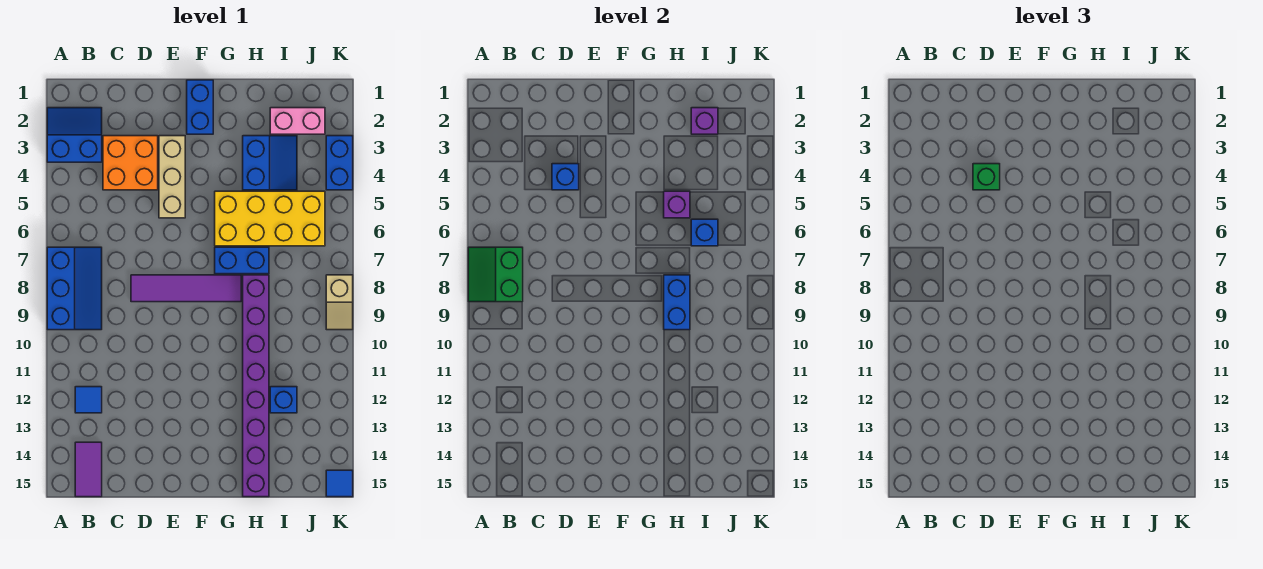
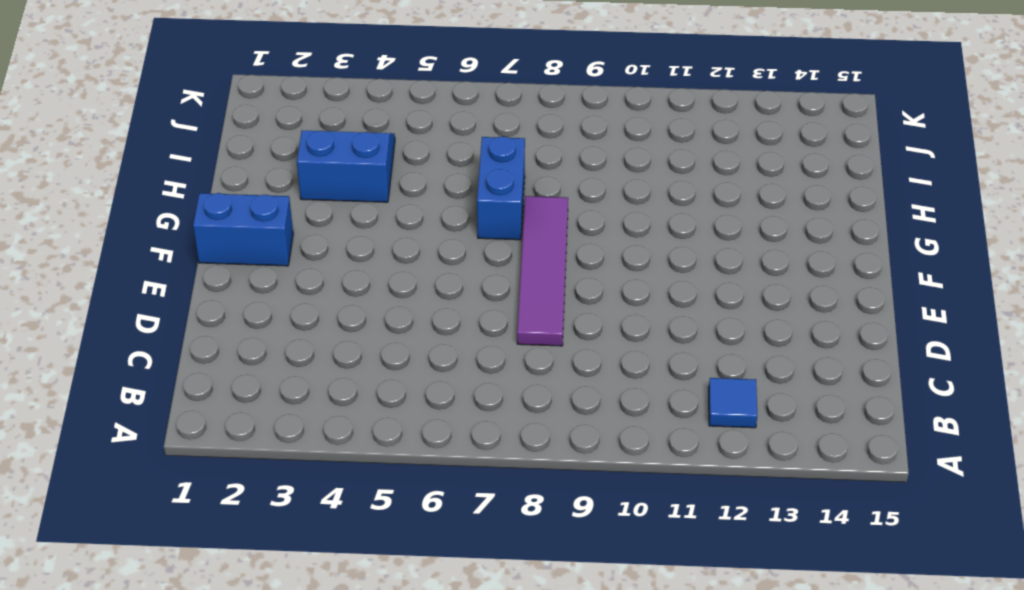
none -> blue slope A2:B3 level 1 top 3
none -> blue slope A7:B9 level 1 top A
none -> purple tile B14:B15 level 1

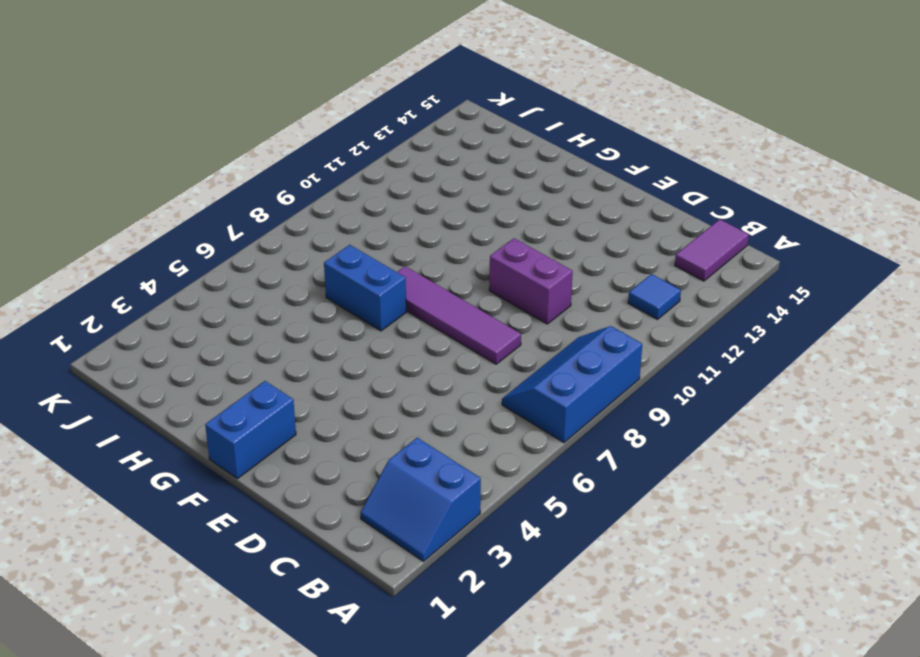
purple brick D10:E10 level 1 -> none
none -> orange brick C3:D4 level 1
none -> tan brick E3:E5 level 1
none -> yellow brick G5:J6 level 1

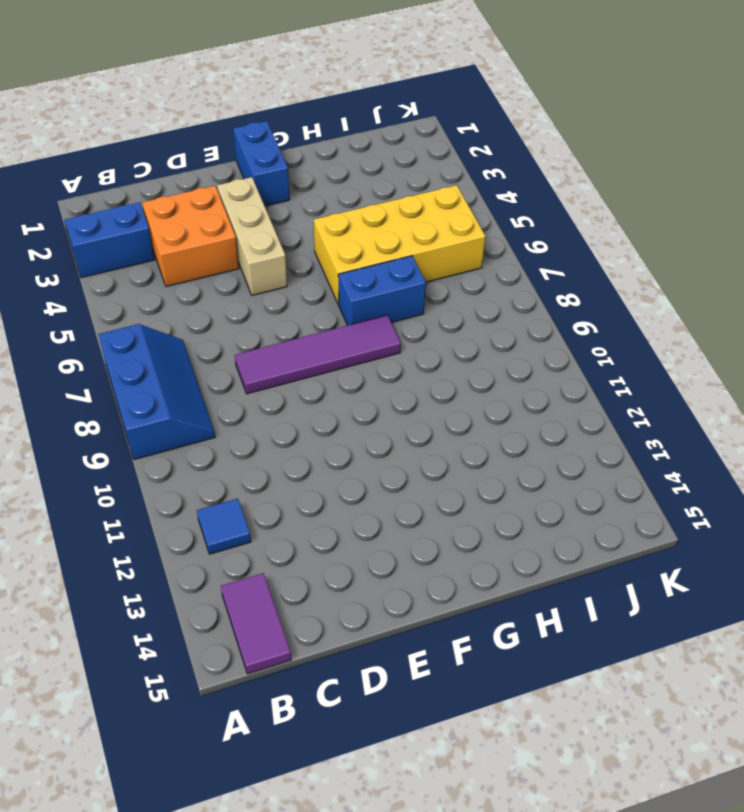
none -> blue slope H3:I4 level 1 top H
none -> purple brick H8:H15 level 1
none -> pink brick I2:J2 level 1

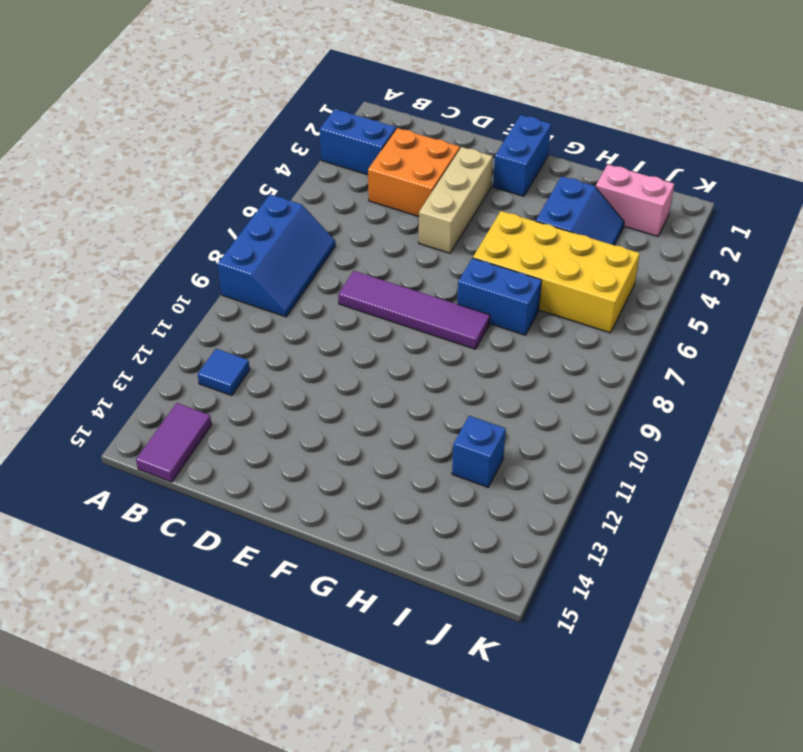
none -> purple brick H8:H15 level 1
none -> blue brick K3:K4 level 1
none -> tan slope K8:K9 level 1 top 8

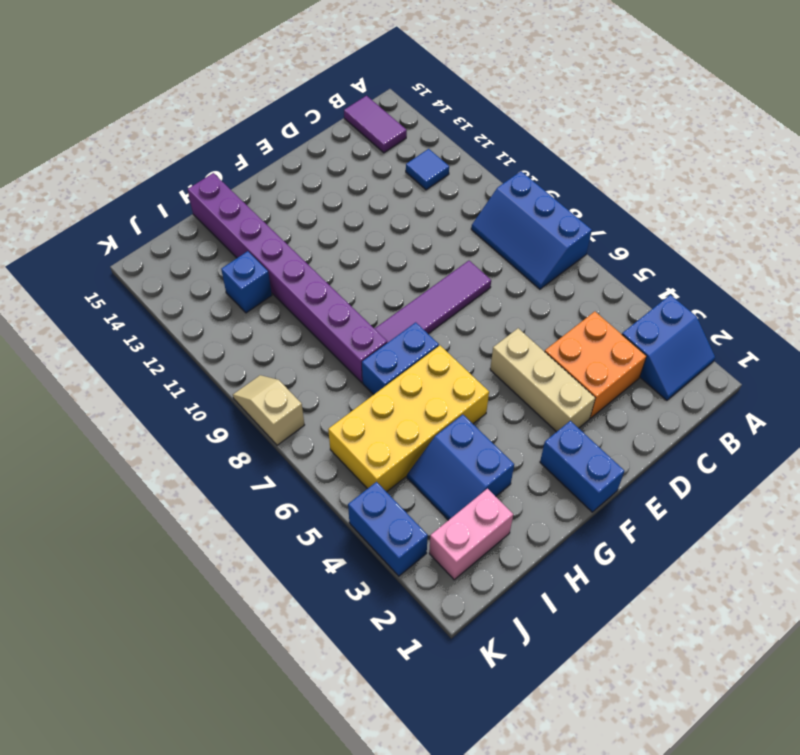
none -> blue tile K15 level 1
none -> green slope A7:B8 level 2 top B
none -> blue brick D4 level 2

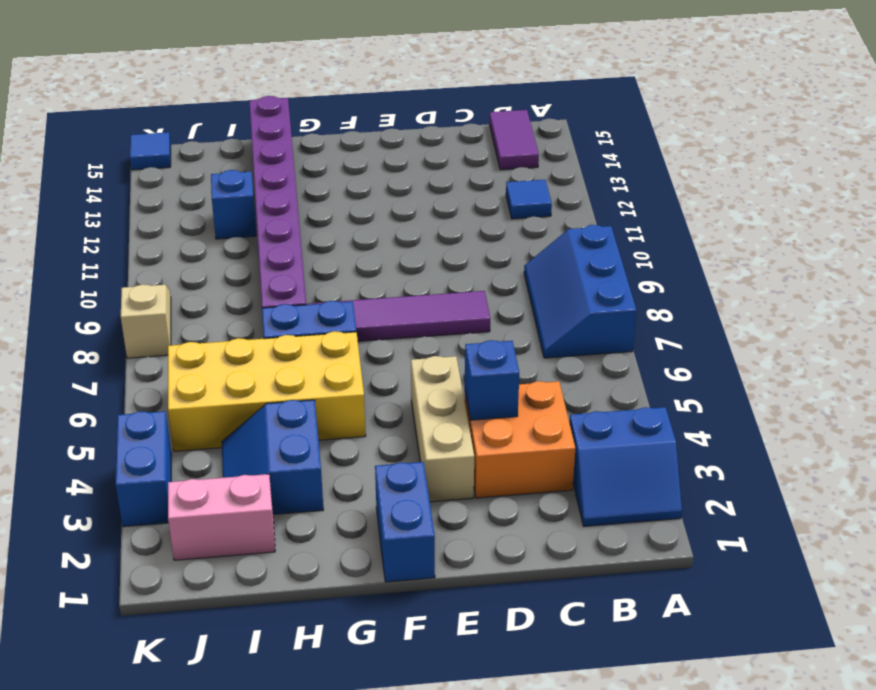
none -> green slope A7:B8 level 2 top B
none -> purple brick H5 level 2
none -> blue brick H8:H9 level 2

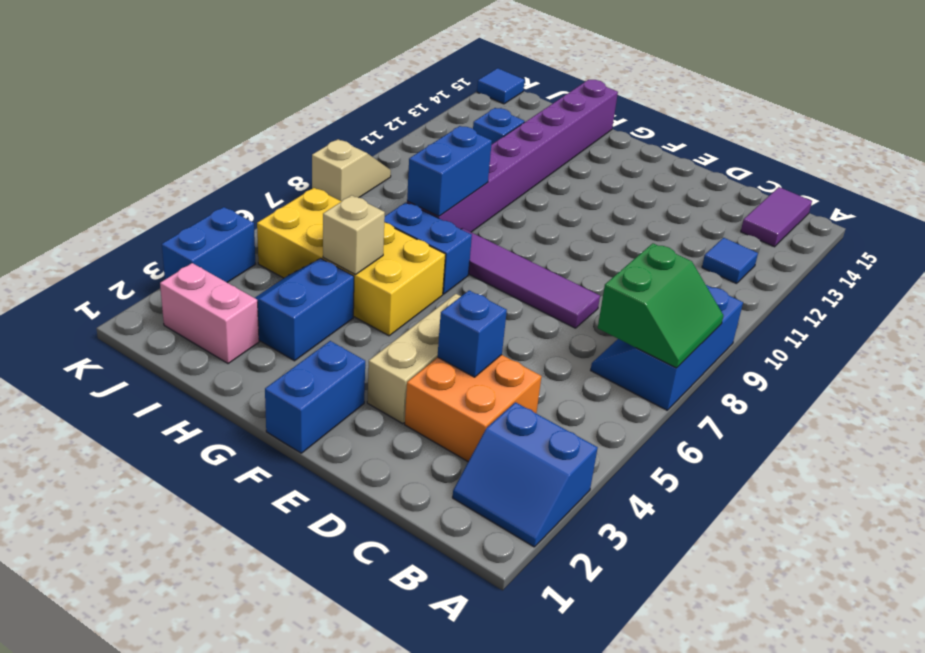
tan brick H5 level 2 -> purple brick H5 level 2
none -> purple brick I2 level 2
none -> blue brick I6 level 2
none -> green brick D4 level 3

